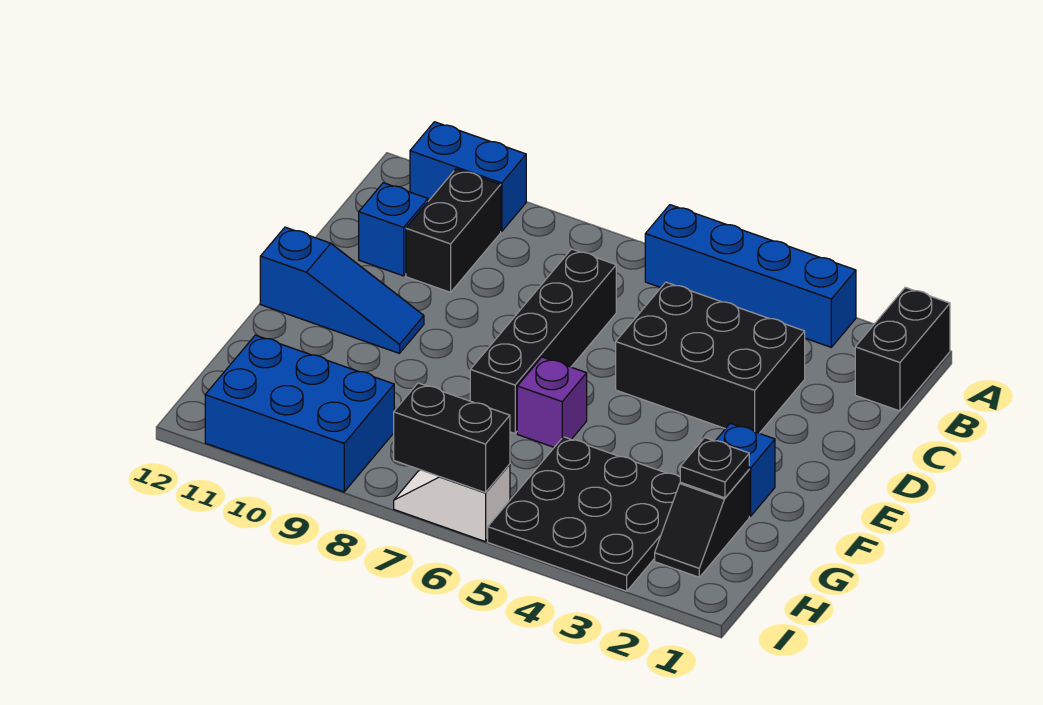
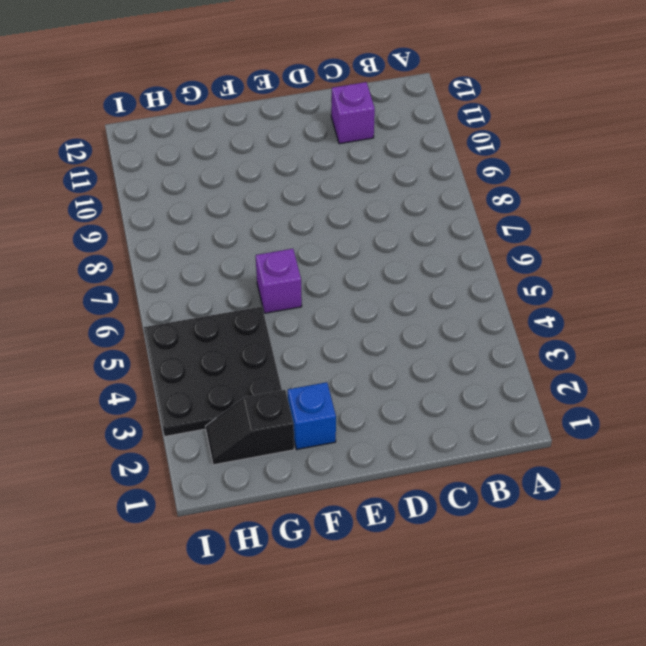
purple brick C11 level 1 -> blue brick C11 level 1
none -> black brick A1:B1 level 1
none -> blue brick A3:A6 level 1
none -> blue brick A10:A11 level 1

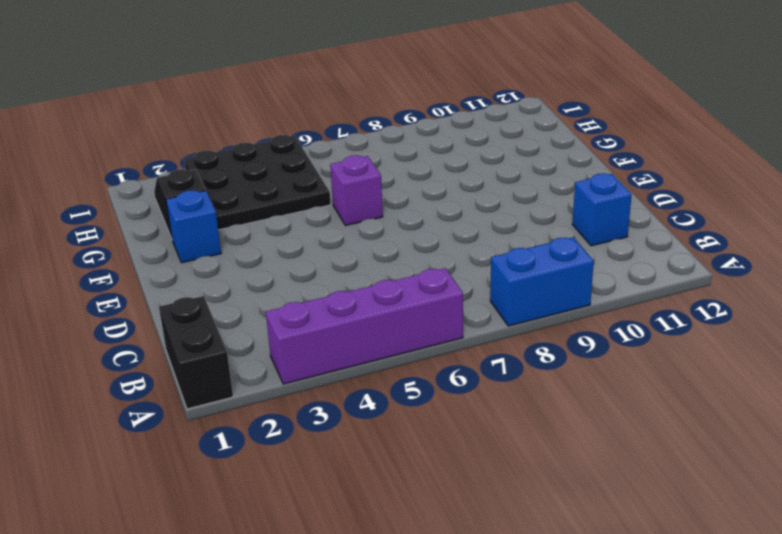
purple brick A3:A6 level 1 -> blue brick A3:A6 level 1
blue brick A8:A9 level 1 -> blue brick A10:A11 level 1
none -> black brick B10:C10 level 1
none -> black brick C3:D5 level 1
none -> black brick C7:F7 level 1

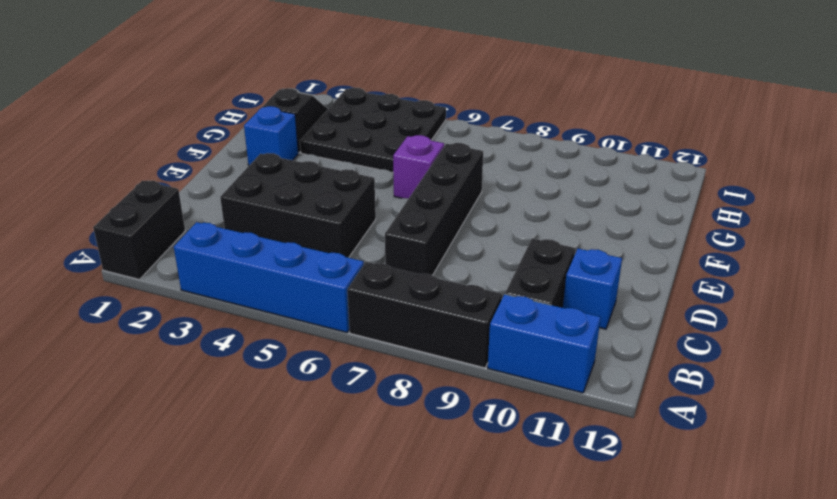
black brick A7:A9 level 1 -> none
none -> blue slope E10:E12 level 1 top 12
none -> blue brick H9:I11 level 1
none -> white slope I6:I7 level 1 top 6

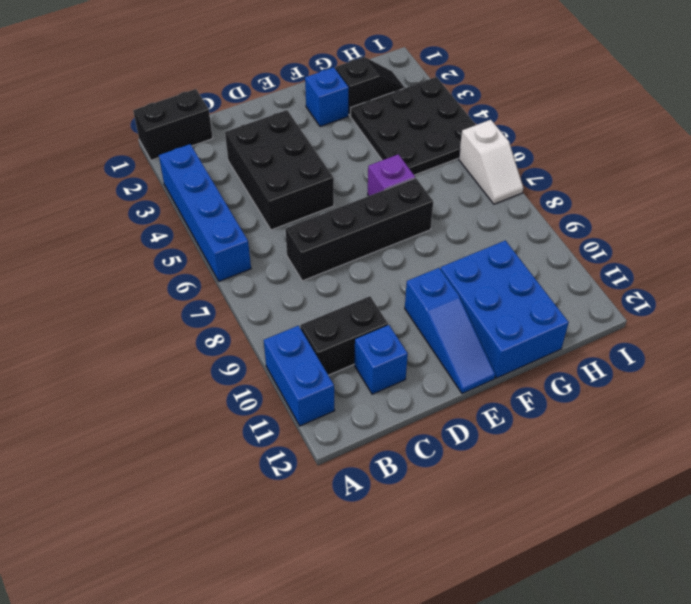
blue slope E10:E12 level 1 top 10 -> blue slope E10:E12 level 1 top 12
blue brick F10:G12 level 1 -> blue brick H9:I11 level 1
none -> black plate G2 level 2
none -> black brick I6:I7 level 2

